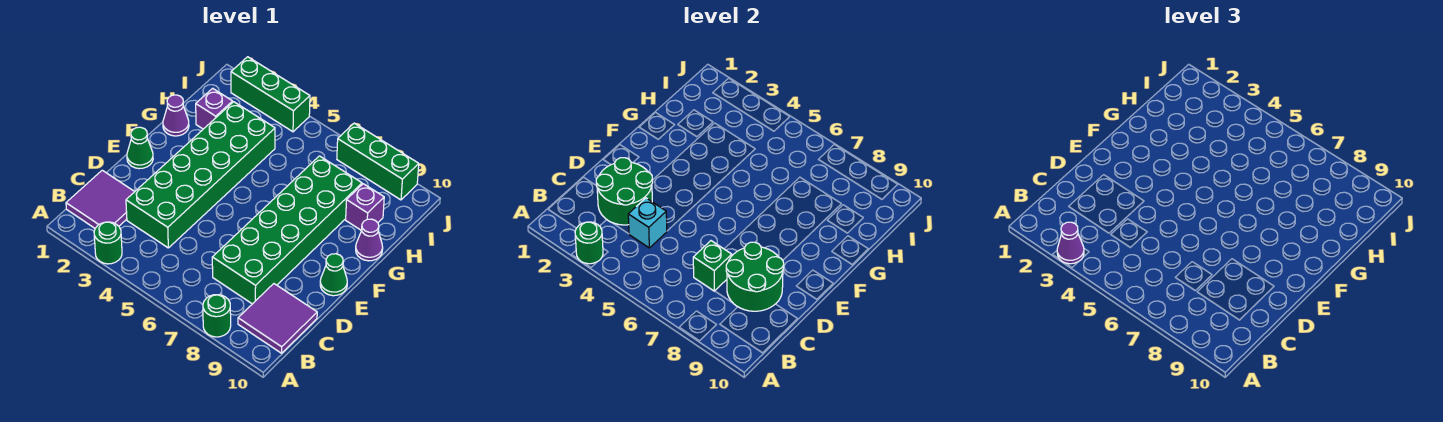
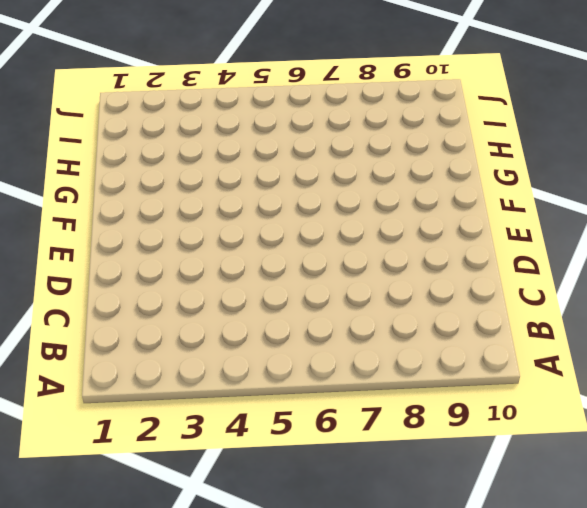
none -> green round brick A3 level 1
none -> green round brick A8 level 1
none -> purple tile B1:C2 level 1

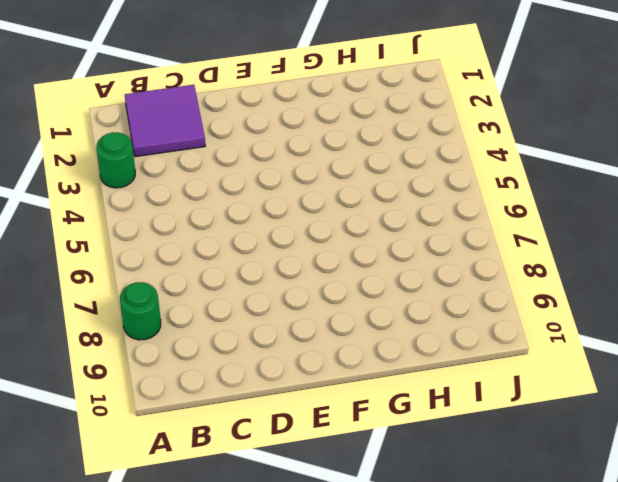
none -> purple tile B9:C10 level 1
none -> green brick C3:H4 level 1
none -> green brick C7:H8 level 1

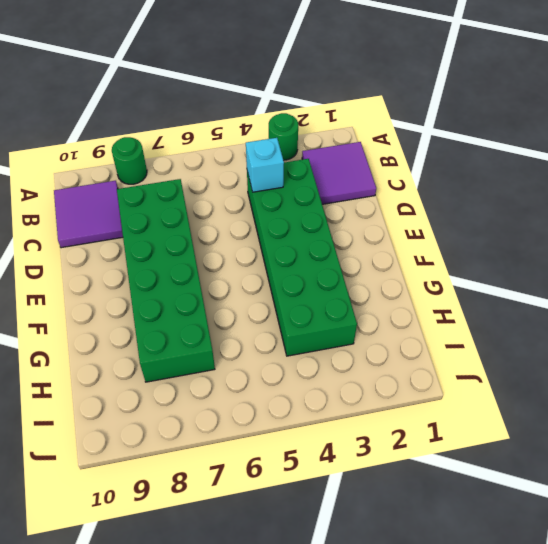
none -> green cone E1 level 1
none -> green cone E10 level 1
none -> purple cone G1 level 1

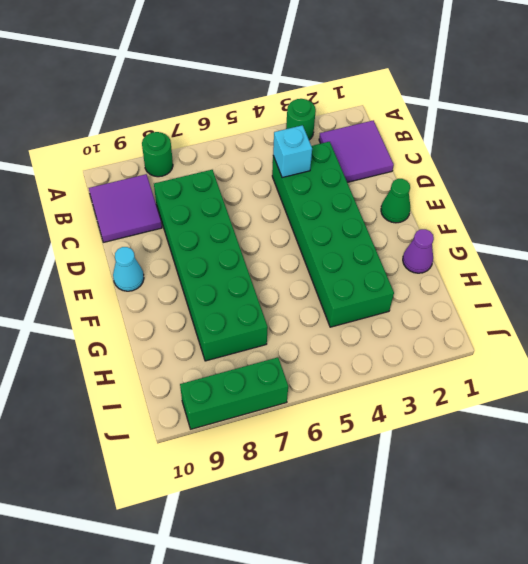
cyan cone E10 level 1 -> green cone E10 level 1
none -> purple cone G10 level 1
none -> purple brick H2 level 1
none -> purple brick H9 level 1

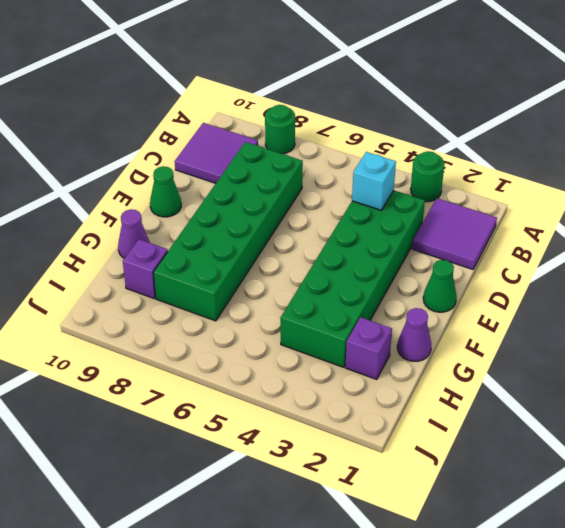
none -> green brick J2:J4 level 1
none -> green brick J7:J9 level 1
none -> green round brick A3 level 2

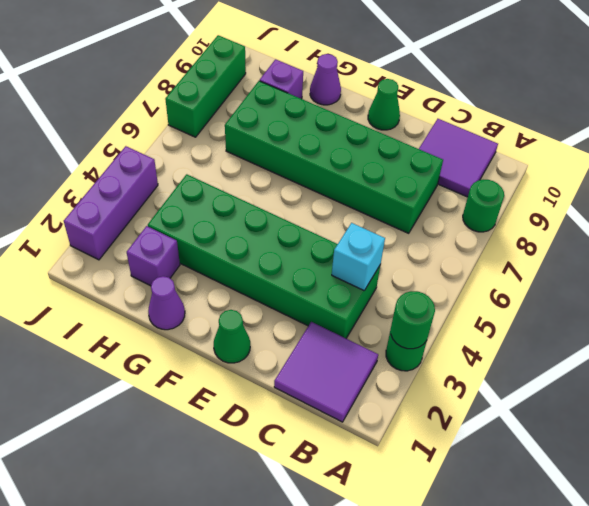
purple brick J2:J4 level 1 -> green brick J2:J4 level 1
none -> green round brick C2:D3 level 2
none -> green brick C7 level 2
none -> green round brick C8:D9 level 2

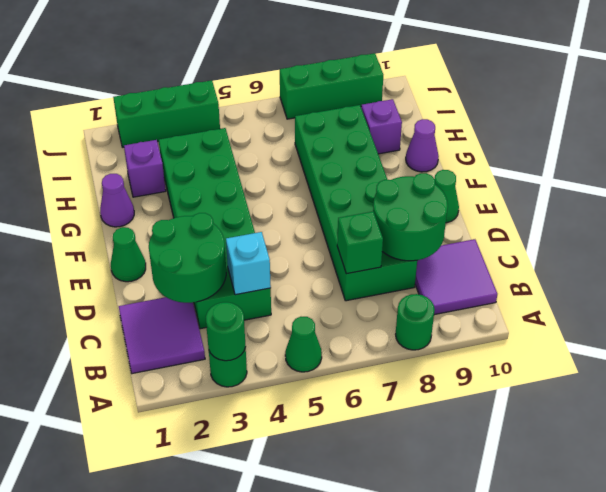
green cone A5 level 1 -> none
none -> purple cone A3 level 3

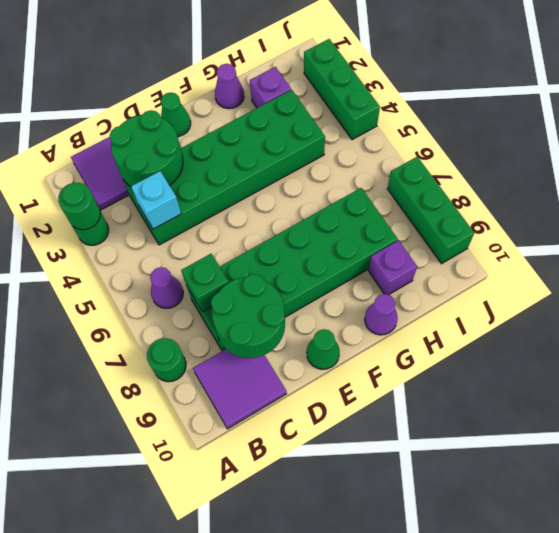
purple cone B6 level 1 -> purple cone A3 level 3

